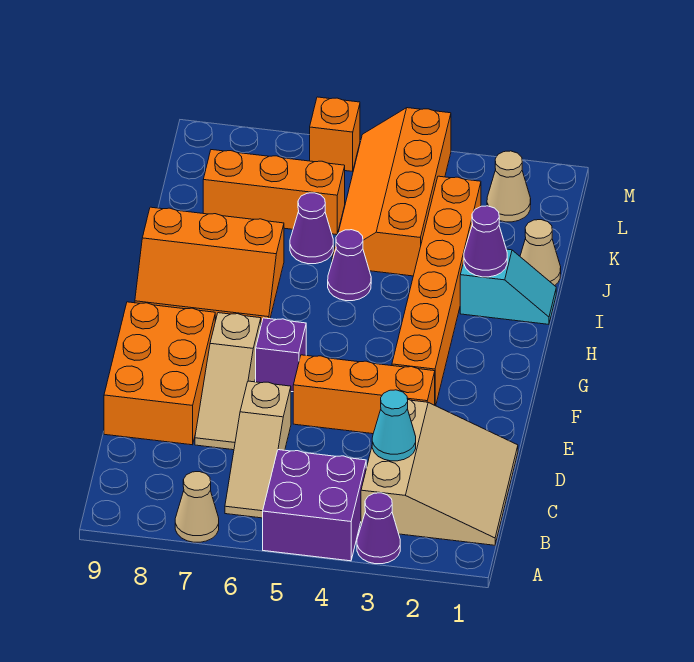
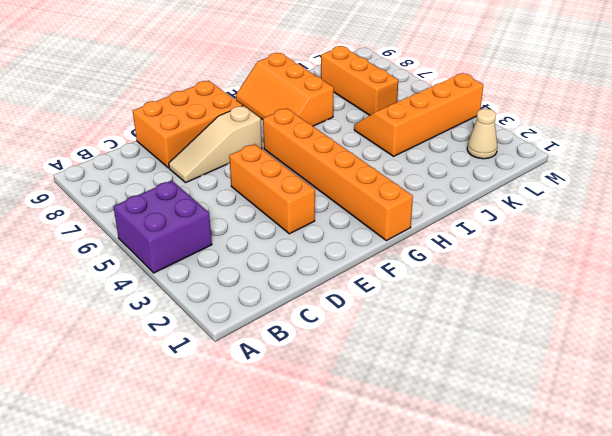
orange brick G1:G6 level 1 -> orange brick F3:K3 level 1
none -> purple cone A3 level 1
none -> tan cone A7 level 1
none -> tan slope B1:D3 level 1 top 3

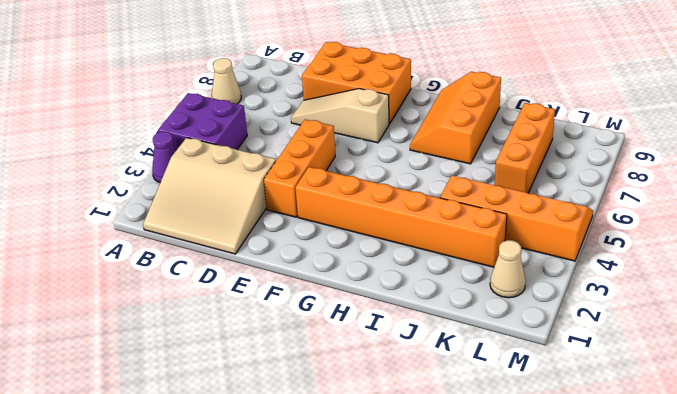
none -> tan slope B6:D6 level 1 top D
none -> purple brick F6 level 1
none -> cyan slope I1:I2 level 1 top 2

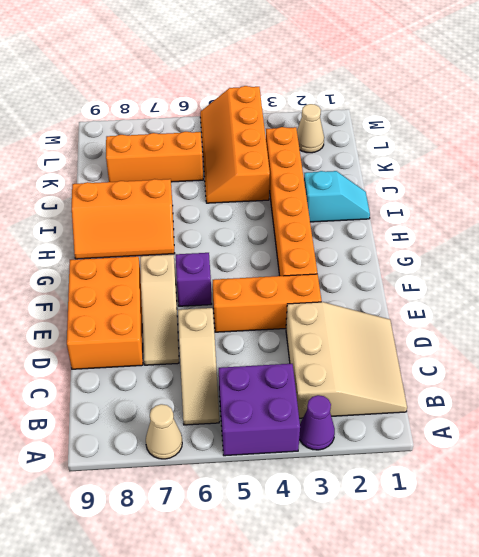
none -> purple cone I5 level 1
none -> tan cone J1 level 1
none -> purple cone J6 level 1

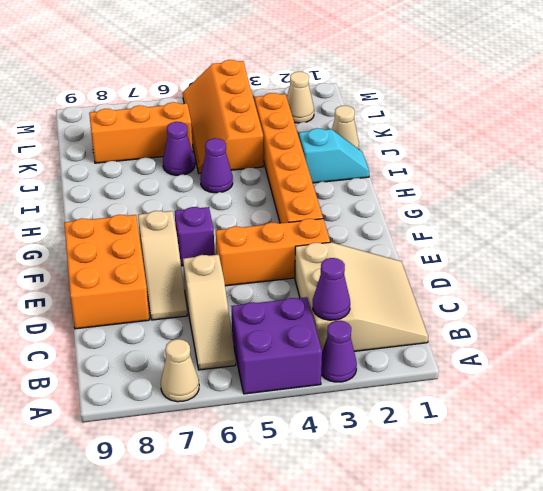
purple cone B3 level 2 -> purple cone I2 level 2
none -> orange slope H7:I9 level 1 top I
none -> orange brick M6 level 1
none -> cyan cone C3 level 2

